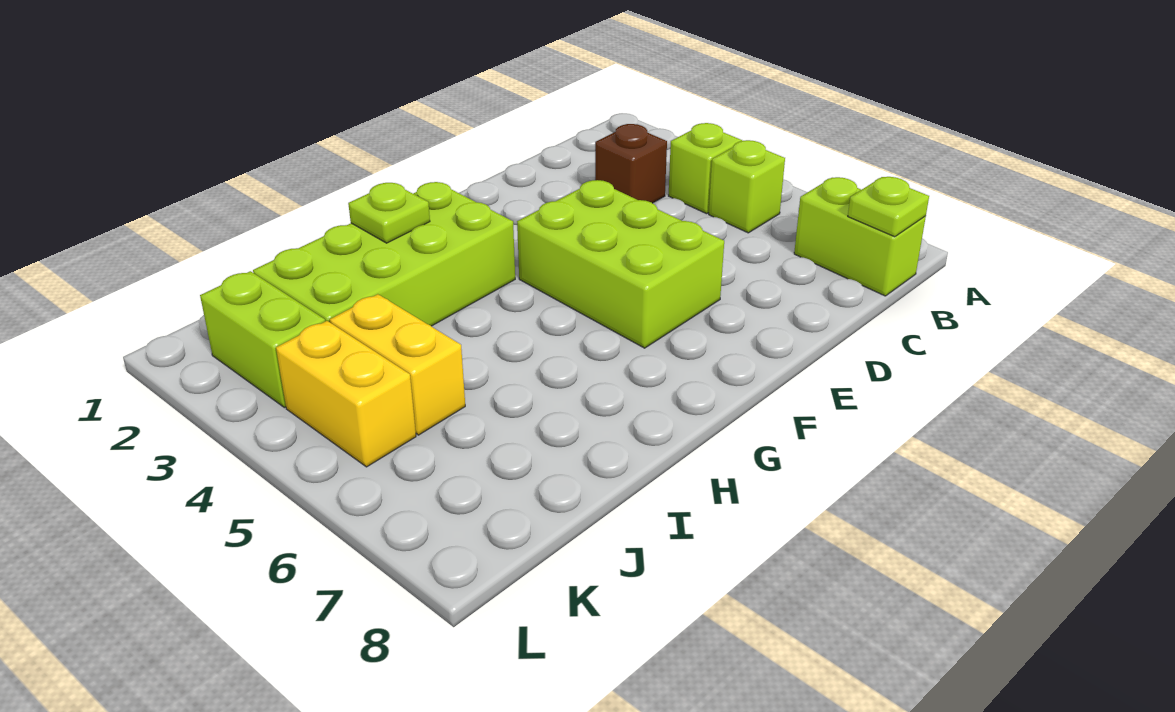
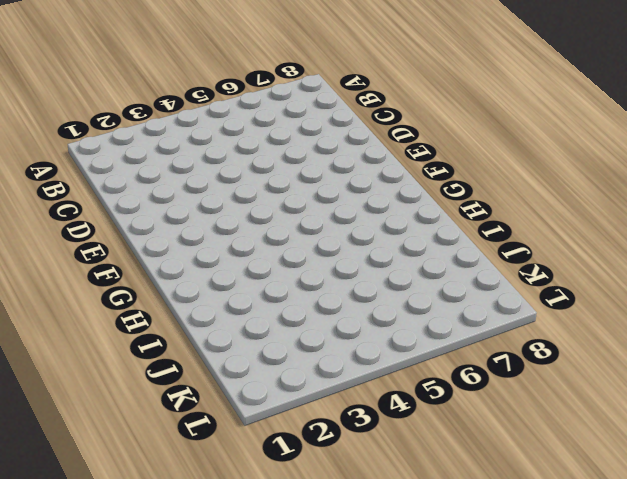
none -> lime brick B4 level 1
none -> lime brick B5 level 1

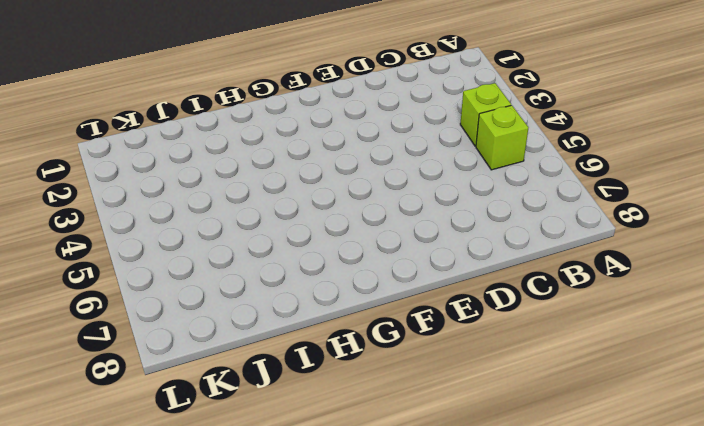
none -> lime brick B7:B8 level 1
none -> brown brick C3 level 1

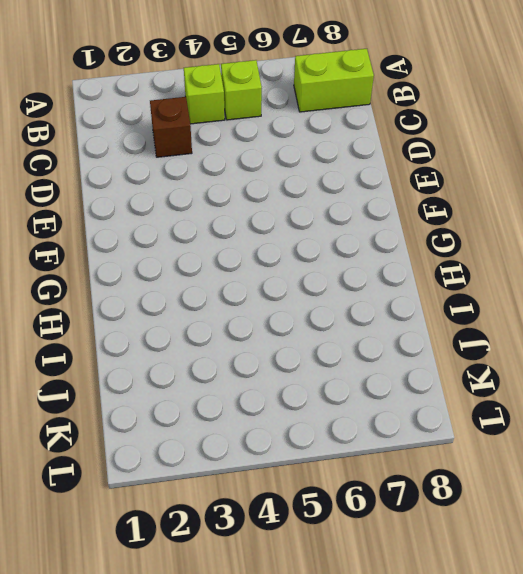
none -> lime brick E4:F6 level 1
none -> lime brick G2:J3 level 1

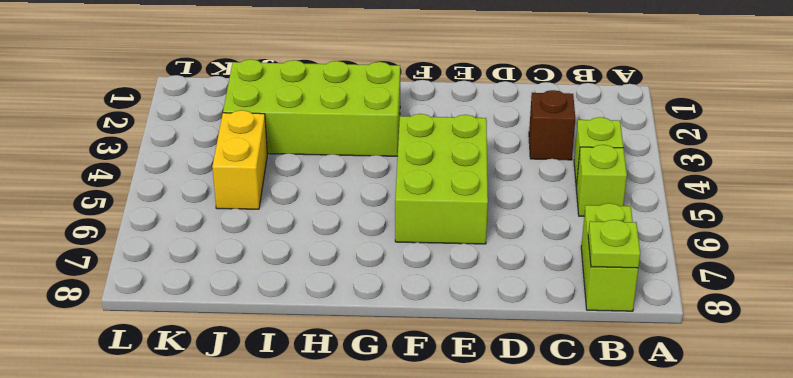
none -> lime brick K2:K3 level 1
none -> yellow brick K4:K5 level 1

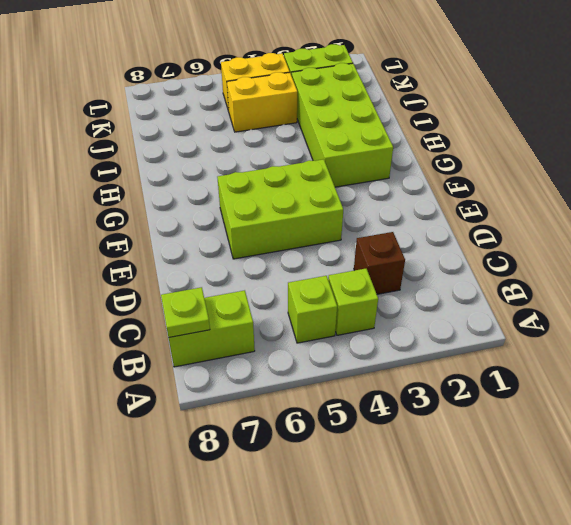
none -> lime plate H2 level 2

